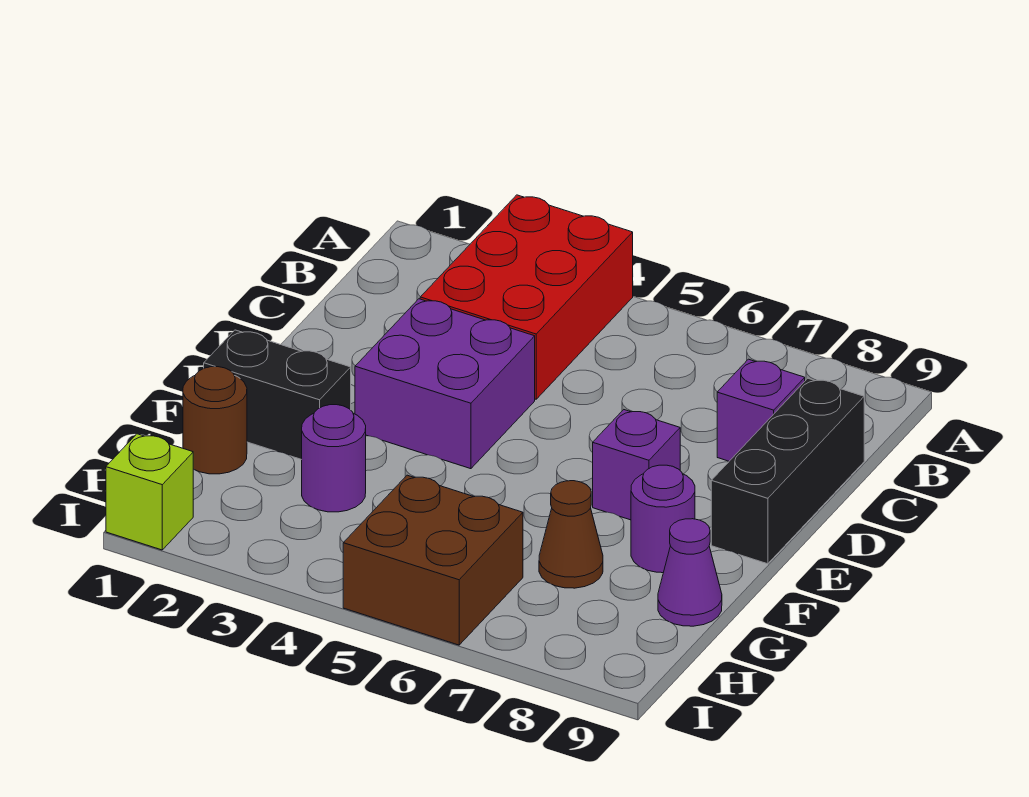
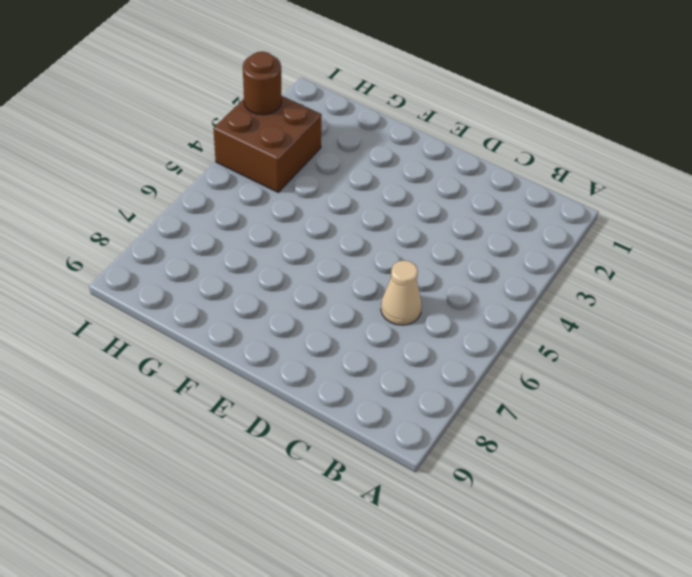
tan cone C6 level 1 -> none
brown brick H3:I4 level 1 -> brown brick H5:I6 level 1
brown round brick I3 level 2 -> brown round brick G1 level 1
none -> red brick A3:C4 level 1
none -> purple brick C8 level 1
none -> black brick C9:E9 level 1

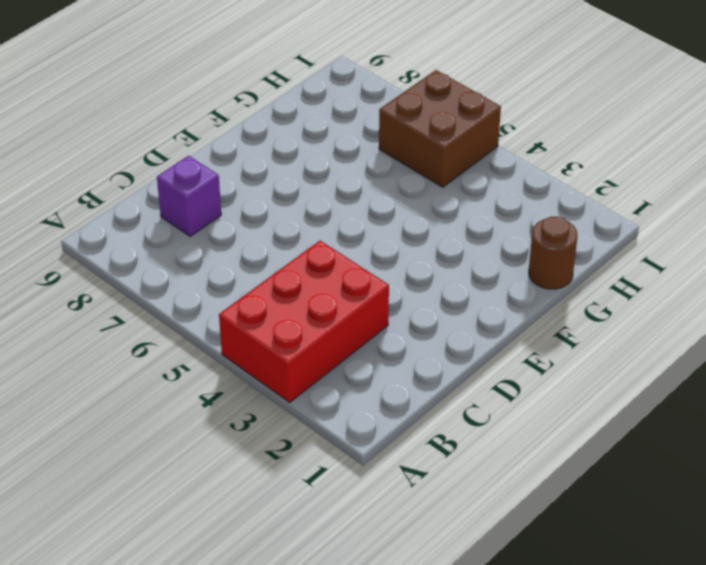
none -> black brick C9:E9 level 1
none -> purple brick D3:E4 level 1
none -> purple brick E7 level 1

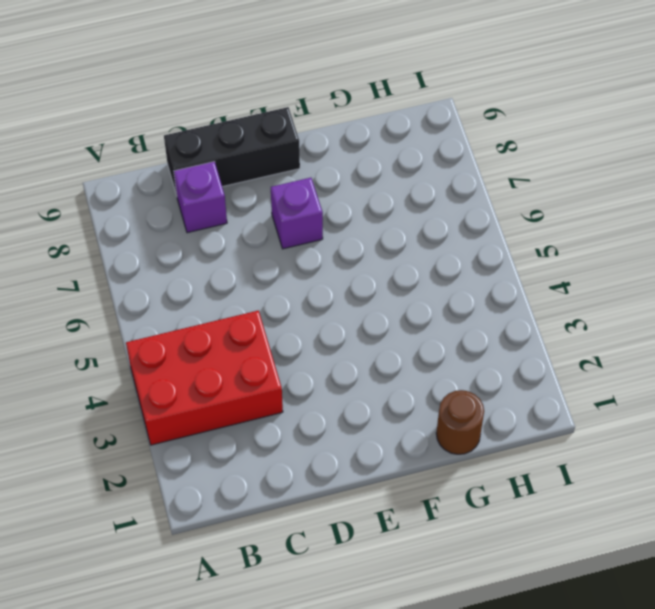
none -> purple brick D3:E4 level 1
none -> black brick F1:F2 level 1
none -> purple round brick F8 level 1

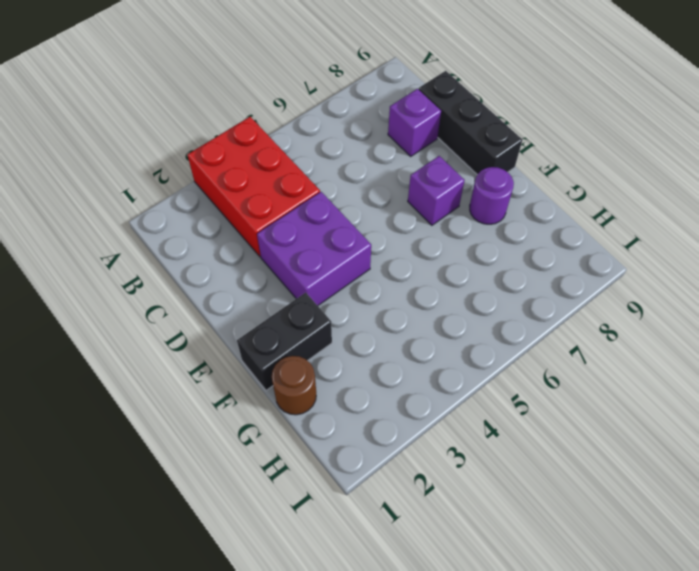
none -> purple round brick G3 level 1
none -> brown cone G7 level 1
none -> purple cone G9 level 1

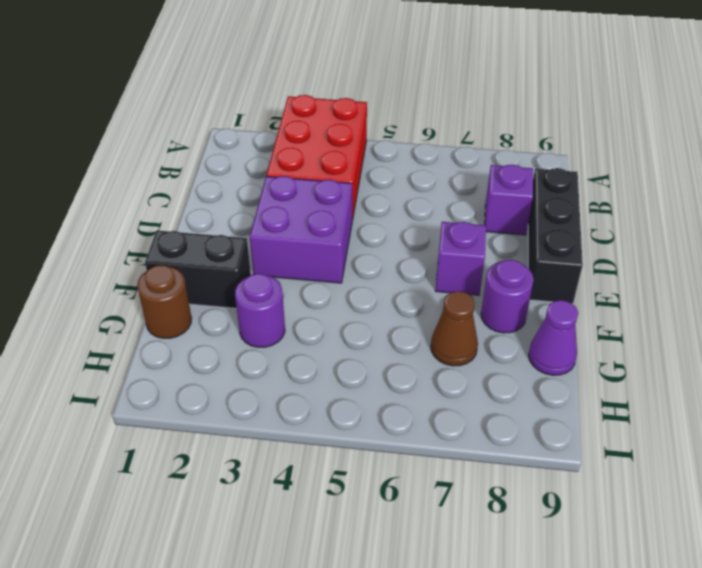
none -> brown brick H5:I6 level 1
none -> lime brick I1 level 1

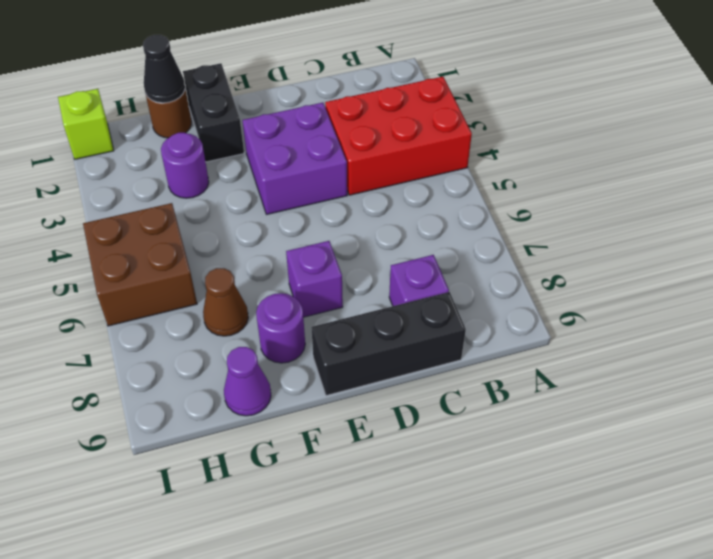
black cone G1 level 2 -> none

